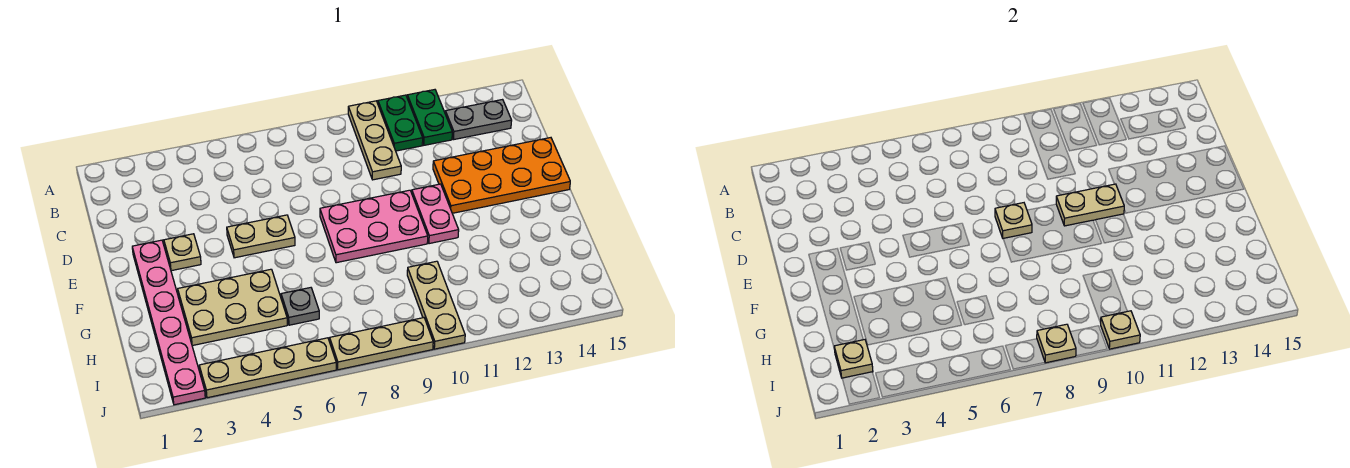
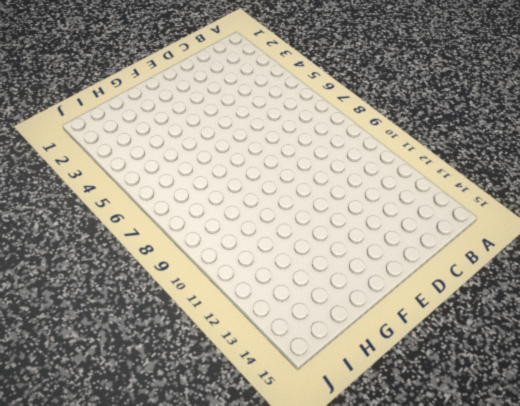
none -> tan plate A10:C10 level 1
none -> green plate A11:B11 level 1
none -> green plate A12:B12 level 1

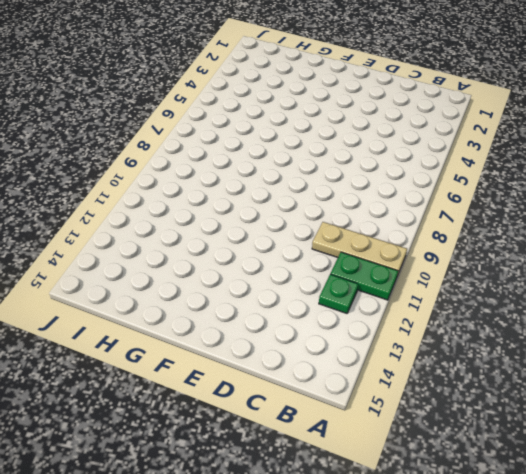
green plate B12 level 1 -> green plate A12:B12 level 1
none -> grey plate B13:B14 level 1
none -> orange plate D12:E15 level 1
none -> pink plate E2:J2 level 1

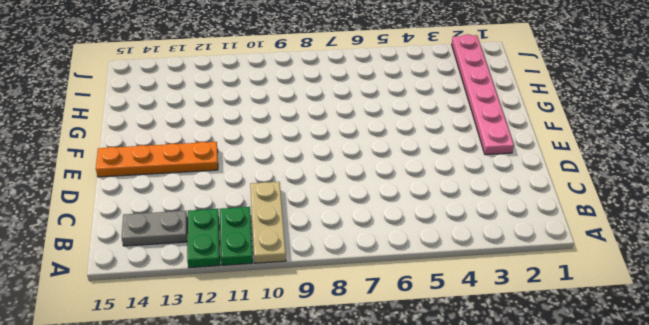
orange plate E12:E15 level 1 -> orange plate D12:E15 level 1
none -> tan plate E3 level 1
none -> tan plate E5:E6 level 1
none -> pink plate E8:F10 level 1

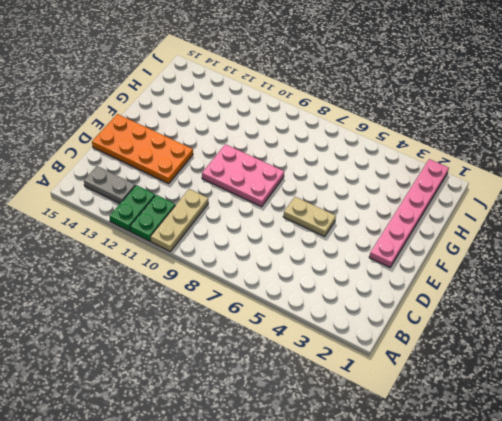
none -> tan plate E3 level 1
none -> pink plate E11:F11 level 1
none -> tan plate G3:H5 level 1

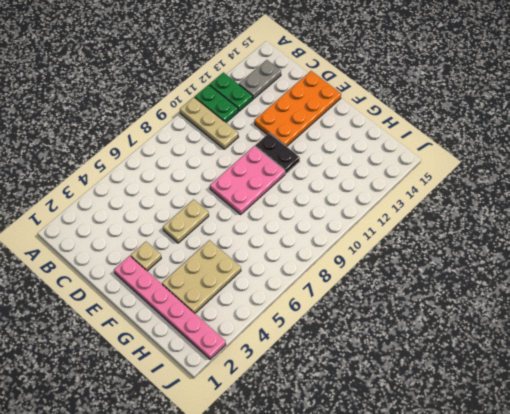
black plate E11:F11 level 1 -> pink plate E11:F11 level 1
none -> grey plate H6 level 1
none -> tan plate H10:J10 level 1
none -> tan plate J3:J6 level 1

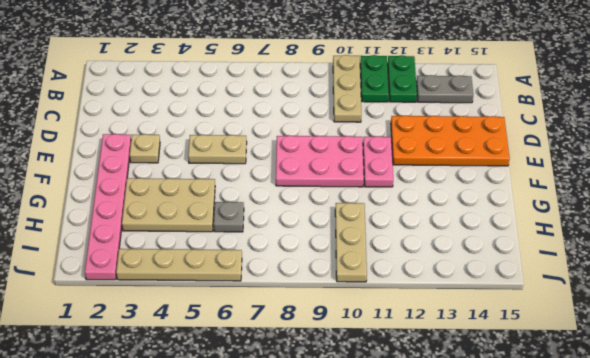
none -> tan plate J7:J9 level 1
none -> tan plate E8 level 2
none -> tan plate E10:E11 level 2

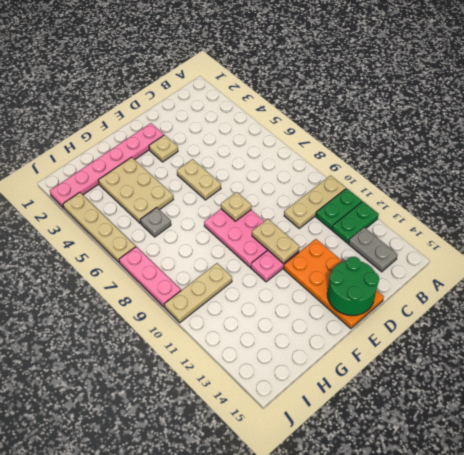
green round brick D14:E15 level 2 -> none
pink plate J7:J9 level 1 -> tan plate J7:J9 level 1
none -> tan plate I2 level 2
none -> tan plate J8 level 2
none -> tan plate J10 level 2

